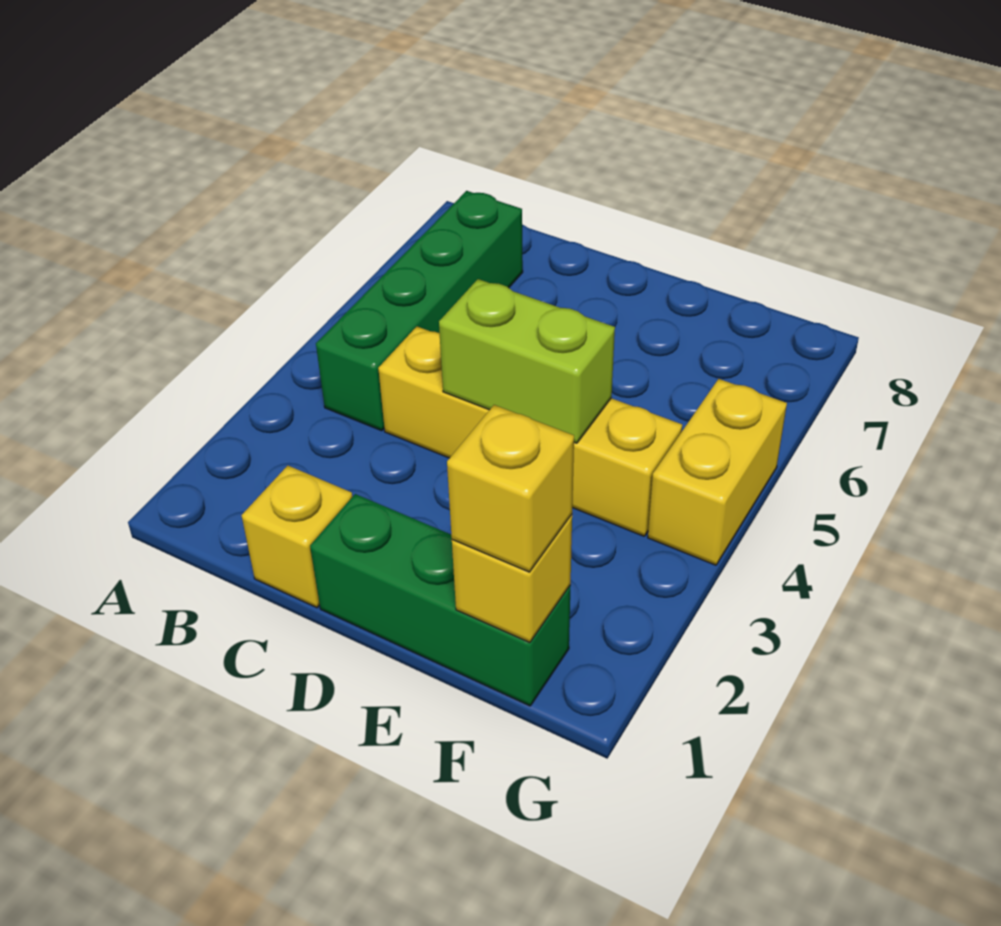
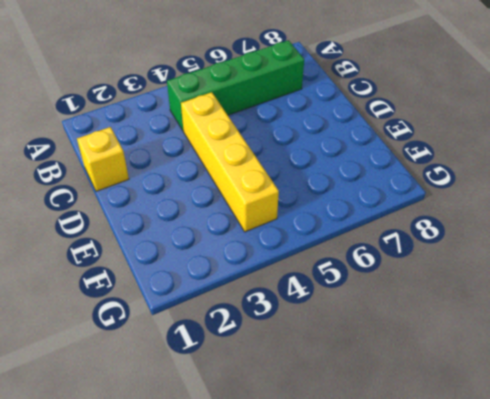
none -> green brick D1:F1 level 1
none -> yellow brick G4:G5 level 1

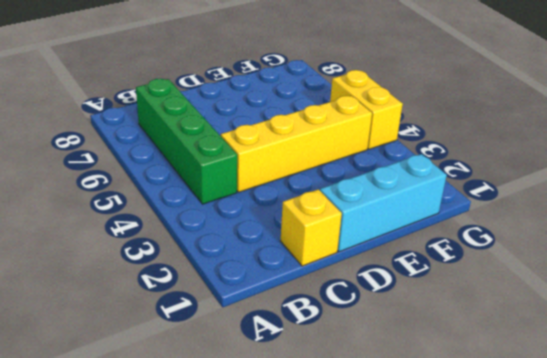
cyan brick D1:F1 level 1 -> green brick D1:F1 level 1
none -> lime brick D4:E4 level 2
none -> yellow brick F1 level 2

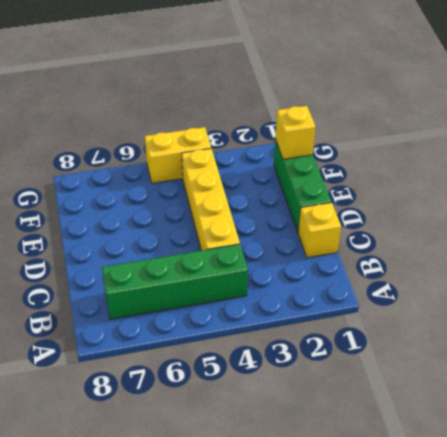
none -> lime brick D4:E4 level 2
none -> yellow brick F1 level 3

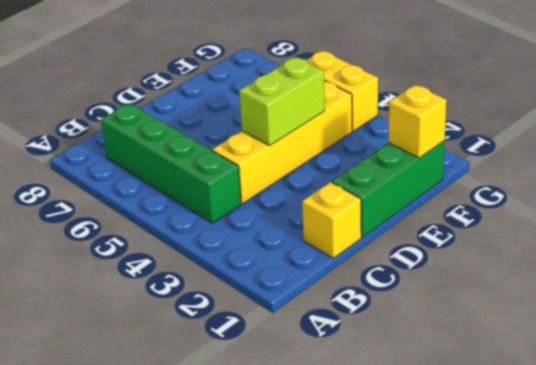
none -> yellow brick F1 level 3

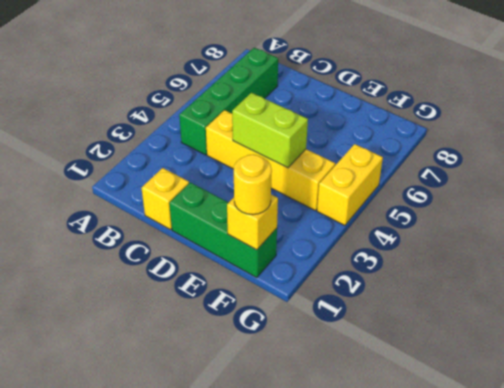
yellow round brick F1 level 3 -> yellow brick F1 level 3

